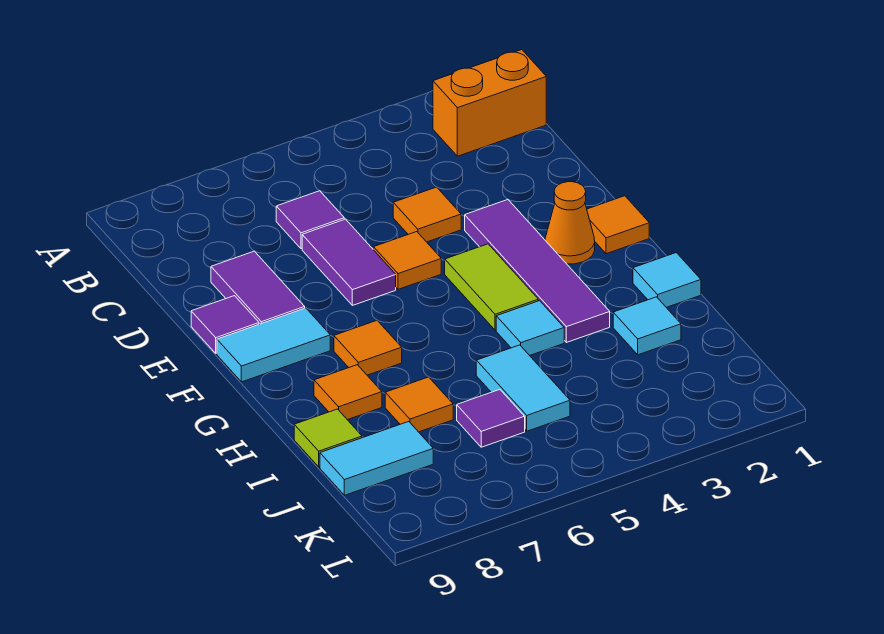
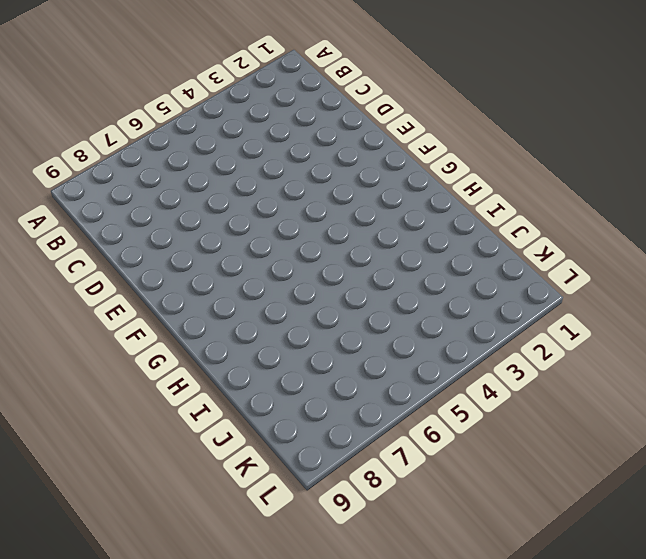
none -> orange brick B1:B2 level 1
none -> purple tile C6 level 1
none -> orange tile D4 level 1

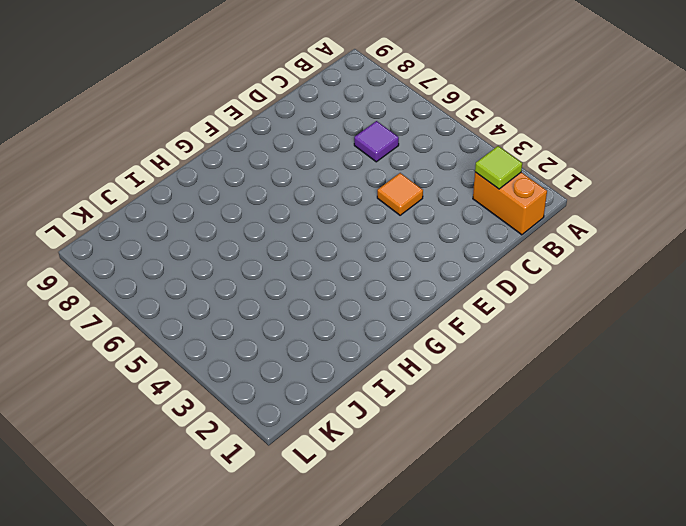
lime tile B2 level 2 -> lime tile I9 level 1
none -> purple tile D6:E6 level 1
none -> purple tile D8:E8 level 1
none -> purple tile E3:H3 level 1

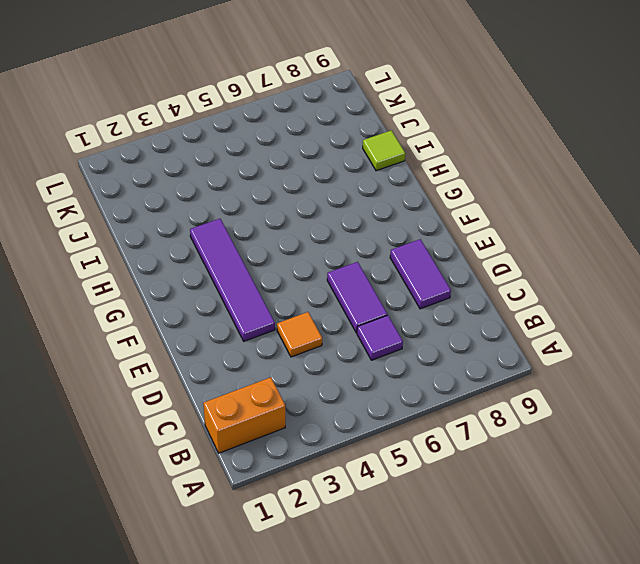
none -> orange tile E5 level 1
none -> purple tile E9 level 1
none -> orange tile F1 level 1

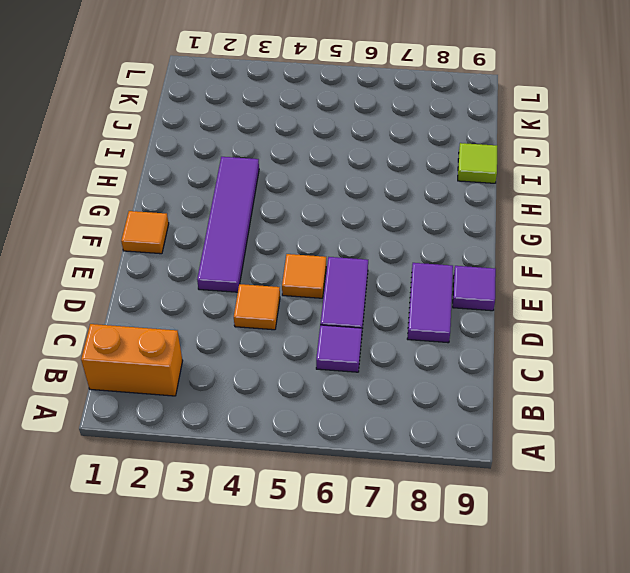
none -> orange cone F2 level 1
none -> lime tile F4:G4 level 1
none -> cyan tile F8:F9 level 1

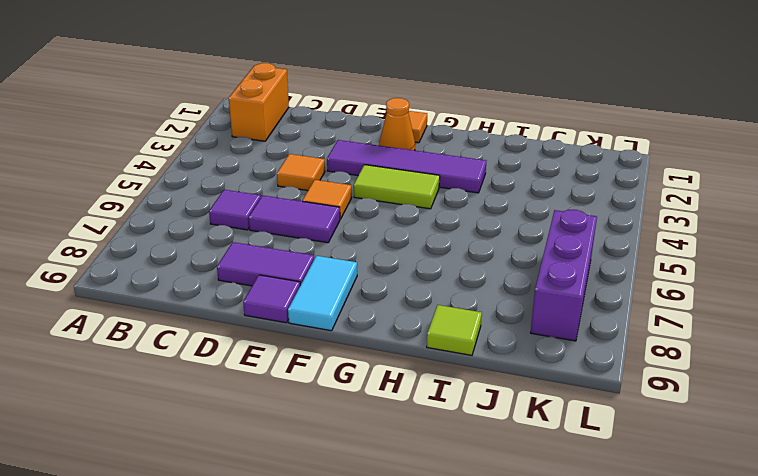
purple brick K6:K8 level 1 -> none
none -> orange tile G7 level 1
none -> cyan tile H1 level 1
none -> cyan tile H4 level 1

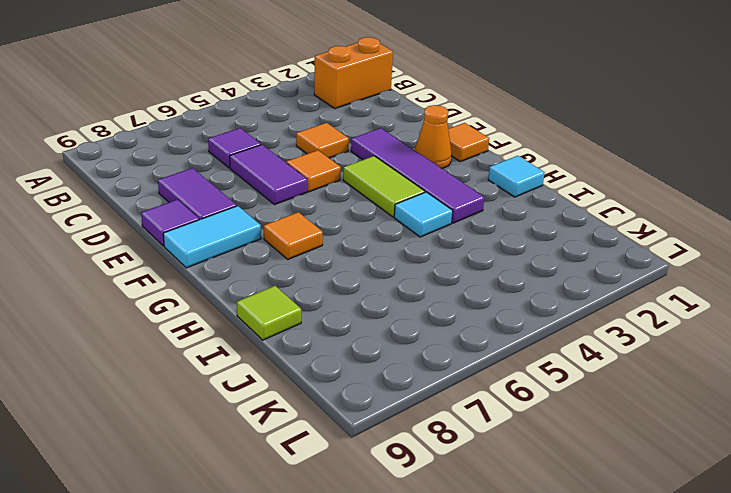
none -> orange tile H8 level 1
none -> cyan tile I2 level 1
none -> cyan tile I5:J5 level 1

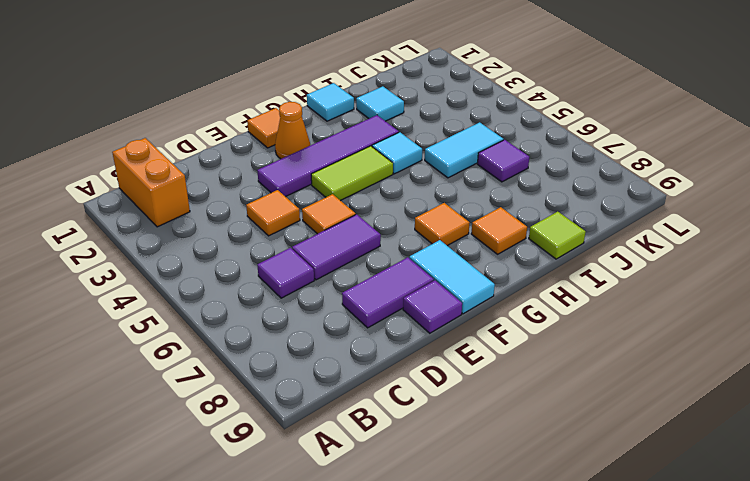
none -> orange tile I7 level 1
none -> cyan tile J8:J9 level 1

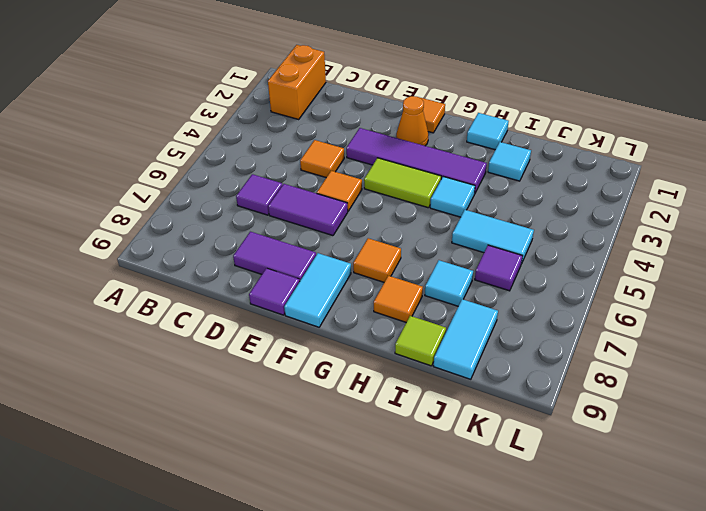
cyan tile I7 level 1 -> orange tile I7 level 1

